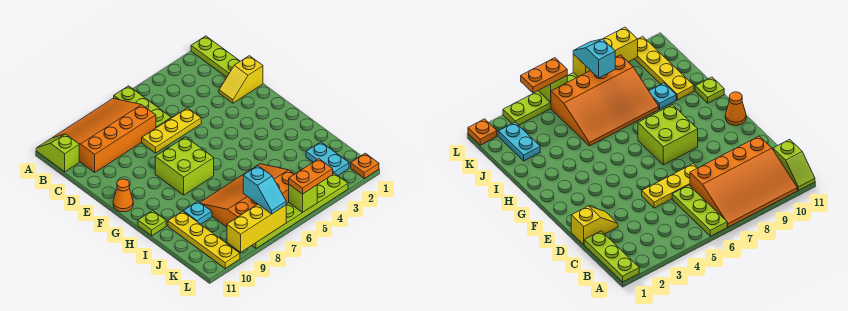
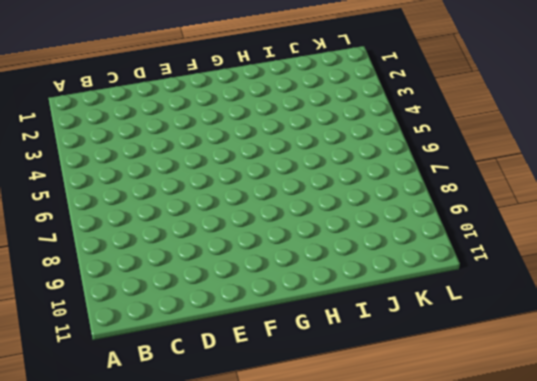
none -> lime plate A1:C1 level 1
none -> lime plate A6:C6 level 1
none -> orange slope A7:C10 level 1 top C

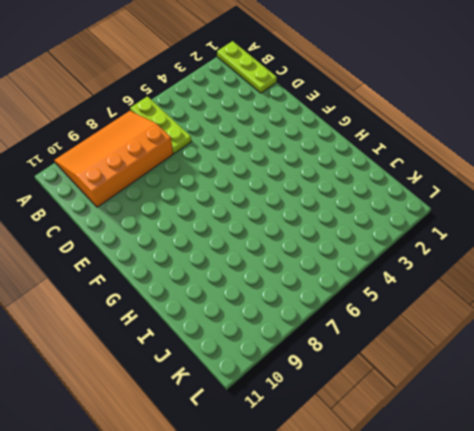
none -> lime slope A11:B11 level 1 top B
none -> yellow slope D1:D2 level 1 top 1
none -> yellow plate D5:D7 level 1

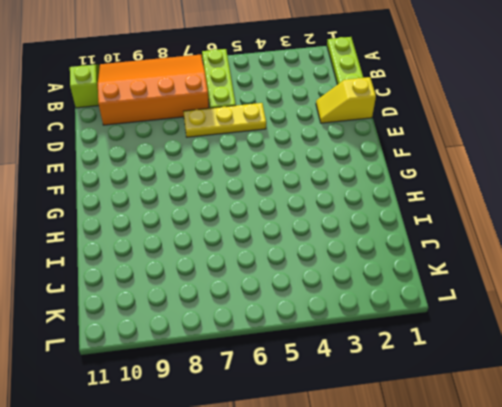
none -> lime brick F7:G8 level 1
none -> orange cone F11 level 1
none -> lime plate H11 level 1

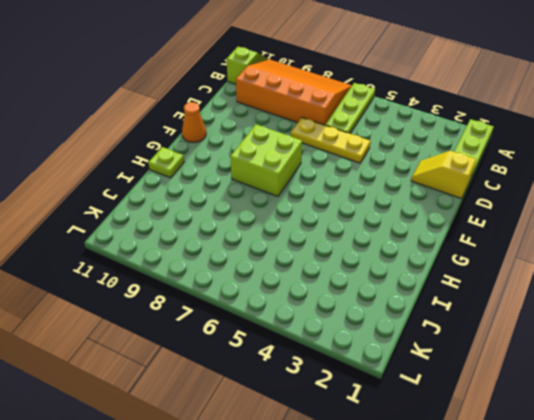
none -> orange slope I5:K8 level 1 top K
none -> cyan plate I9 level 1
none -> yellow plate I10:L10 level 1

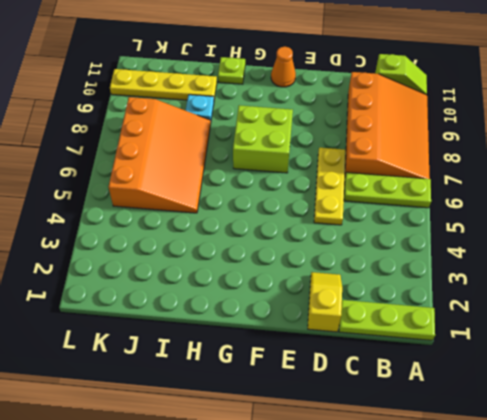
none -> cyan plate J2:K2 level 1
none -> orange plate L1 level 1
none -> lime plate L3:L8 level 1

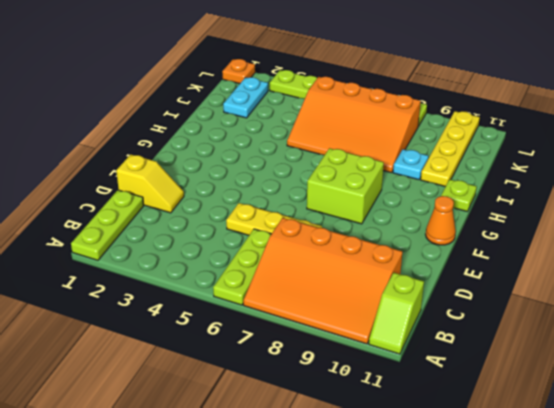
none -> lime brick L5 level 2
none -> yellow brick L7:L9 level 2
none -> cyan slope K7:L7 level 3 top K

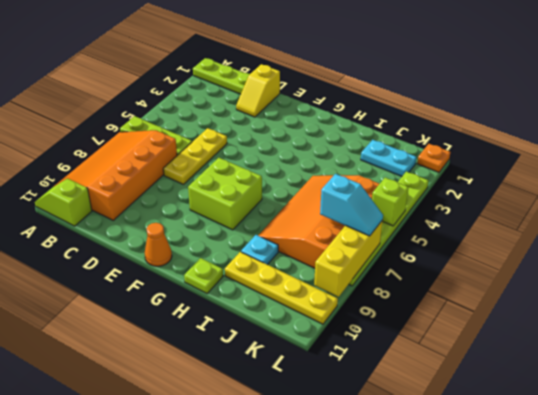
none -> orange plate L4:L5 level 3

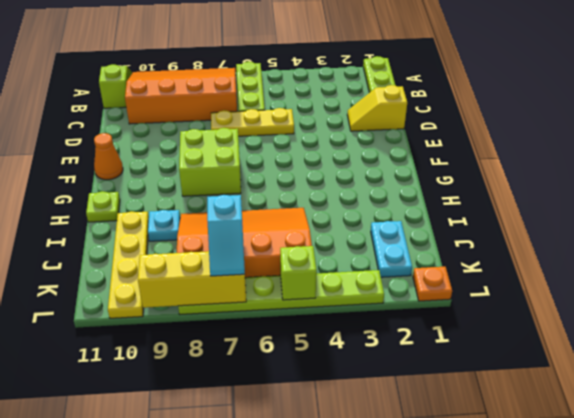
none -> orange plate L4:L5 level 3

